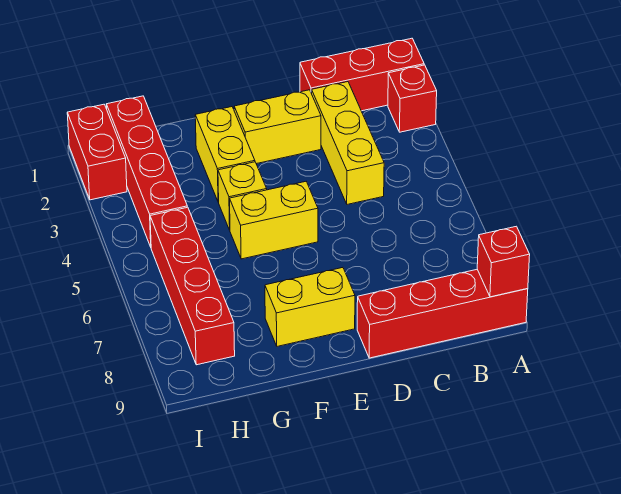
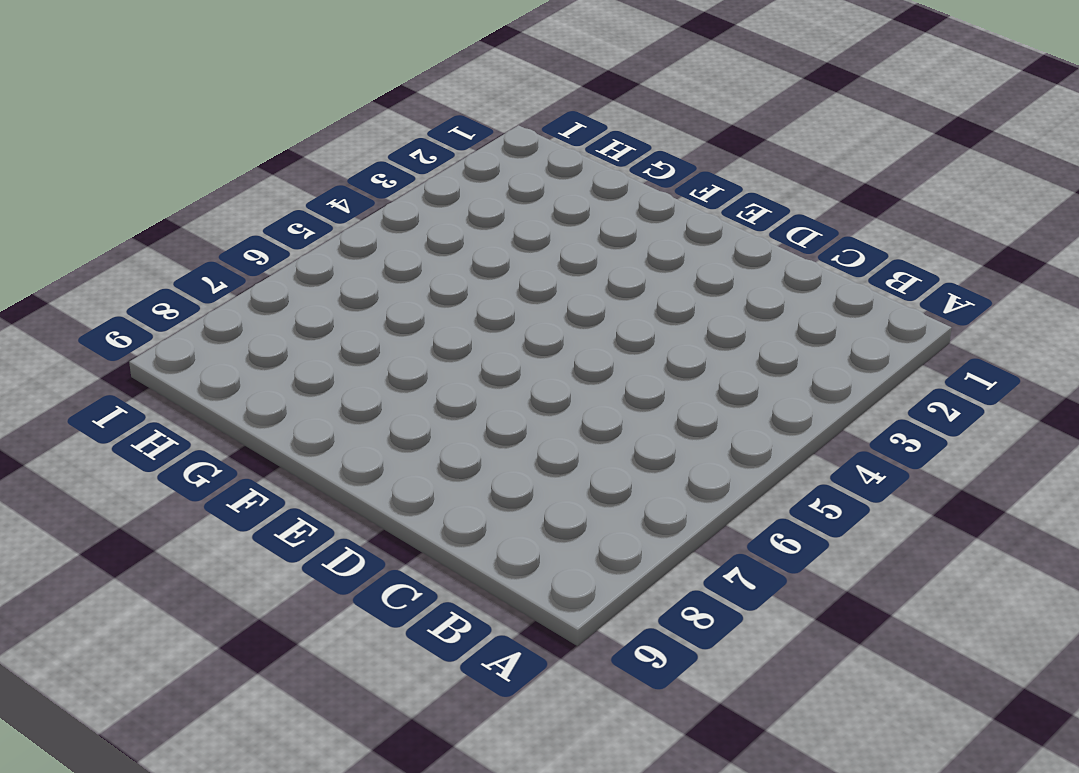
none -> red brick A1:C1 level 1
none -> red brick A2 level 1
none -> red brick A9:D9 level 1

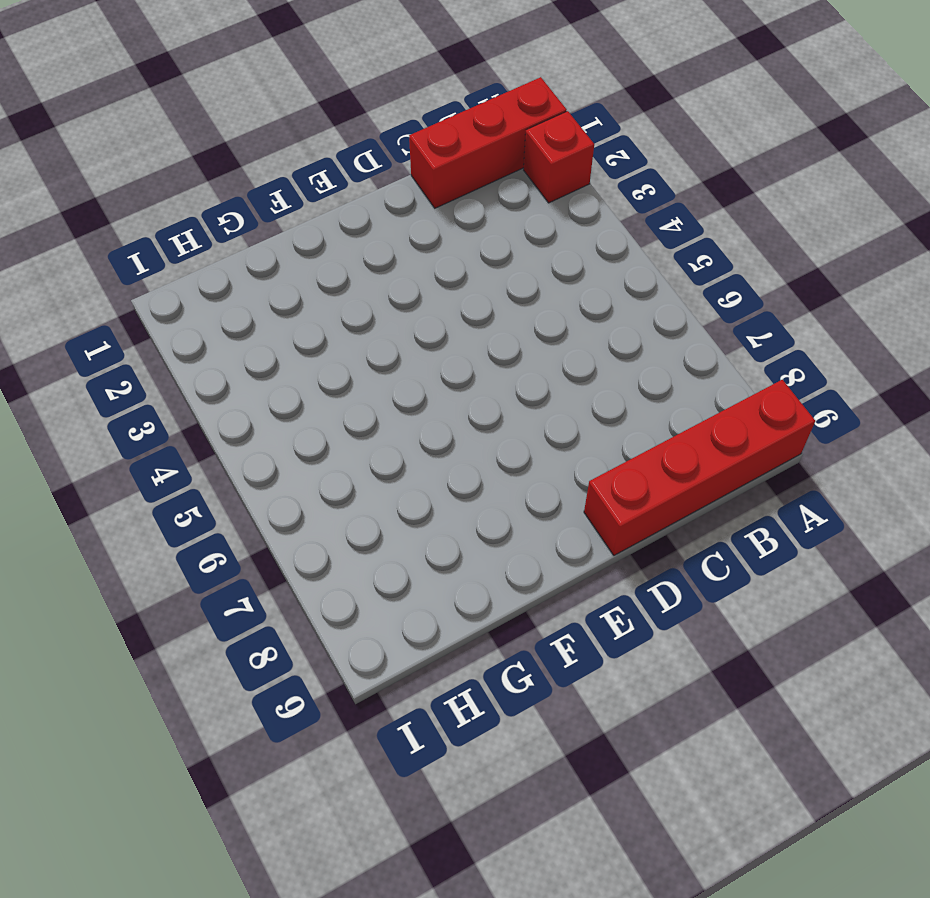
none -> yellow brick C2:C4 level 1
none -> yellow brick D2:E2 level 1
none -> yellow brick E5:F5 level 1

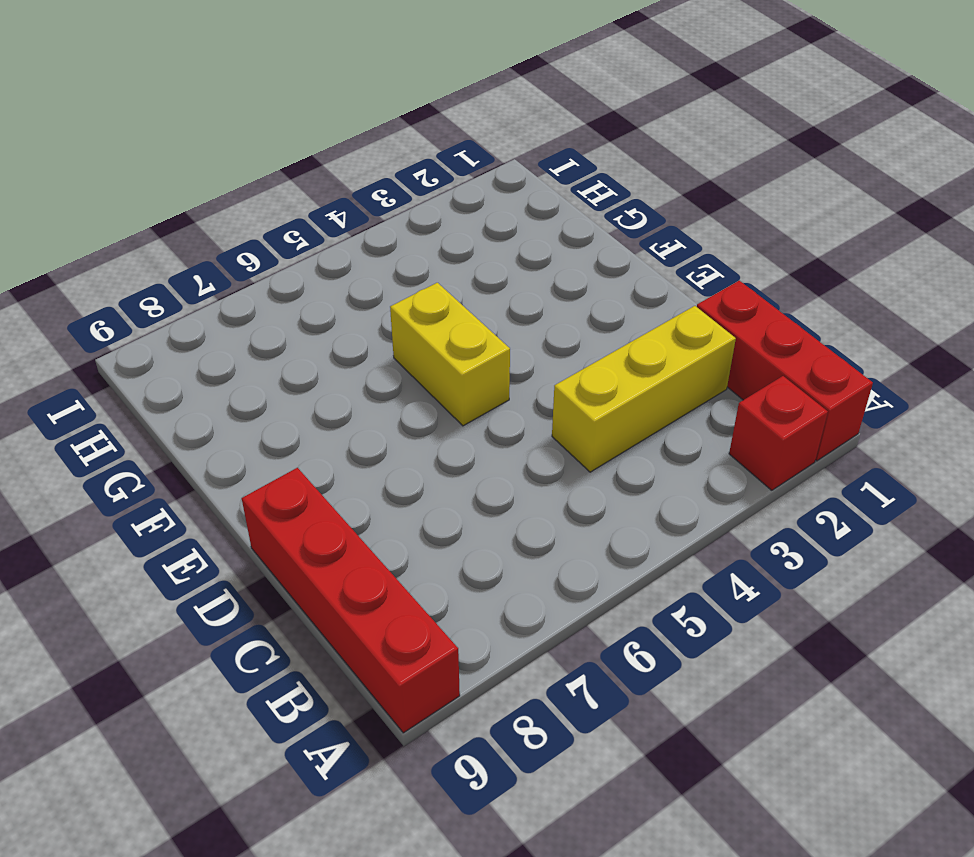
none -> yellow brick D2:E2 level 1
none -> yellow brick E8:F8 level 1
none -> yellow brick F2:F3 level 1

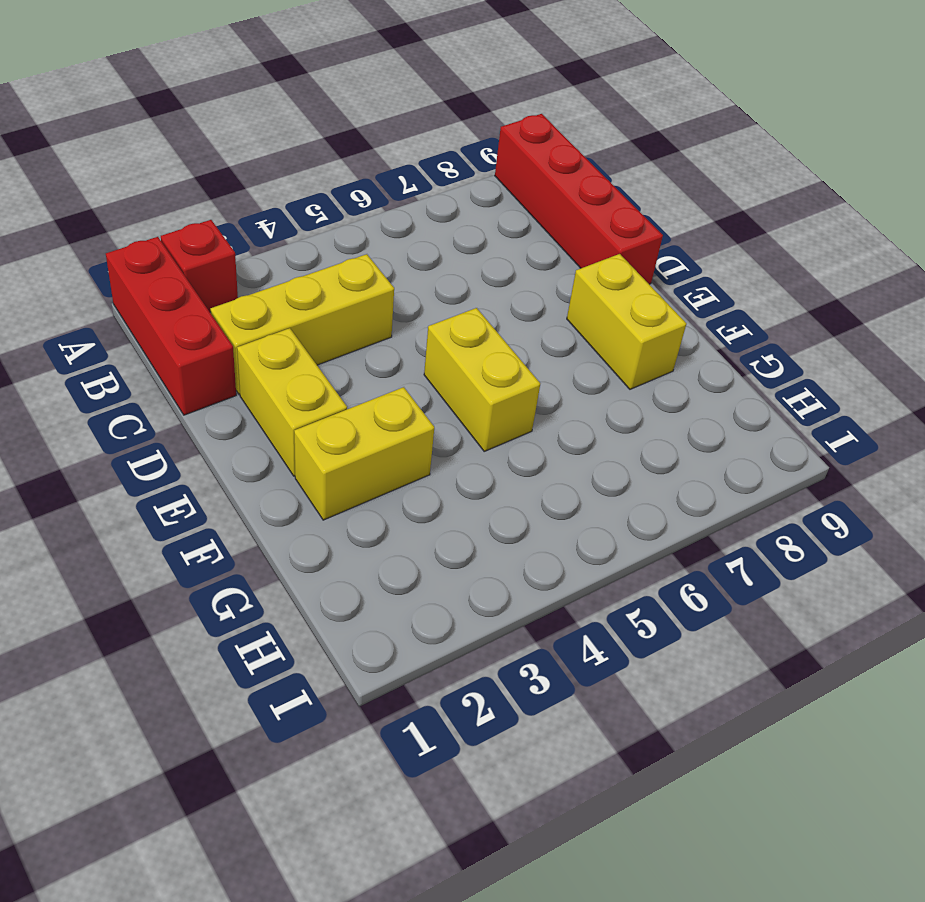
none -> yellow brick F4 level 1
none -> red brick H1:H4 level 1
none -> red brick H5:H8 level 1

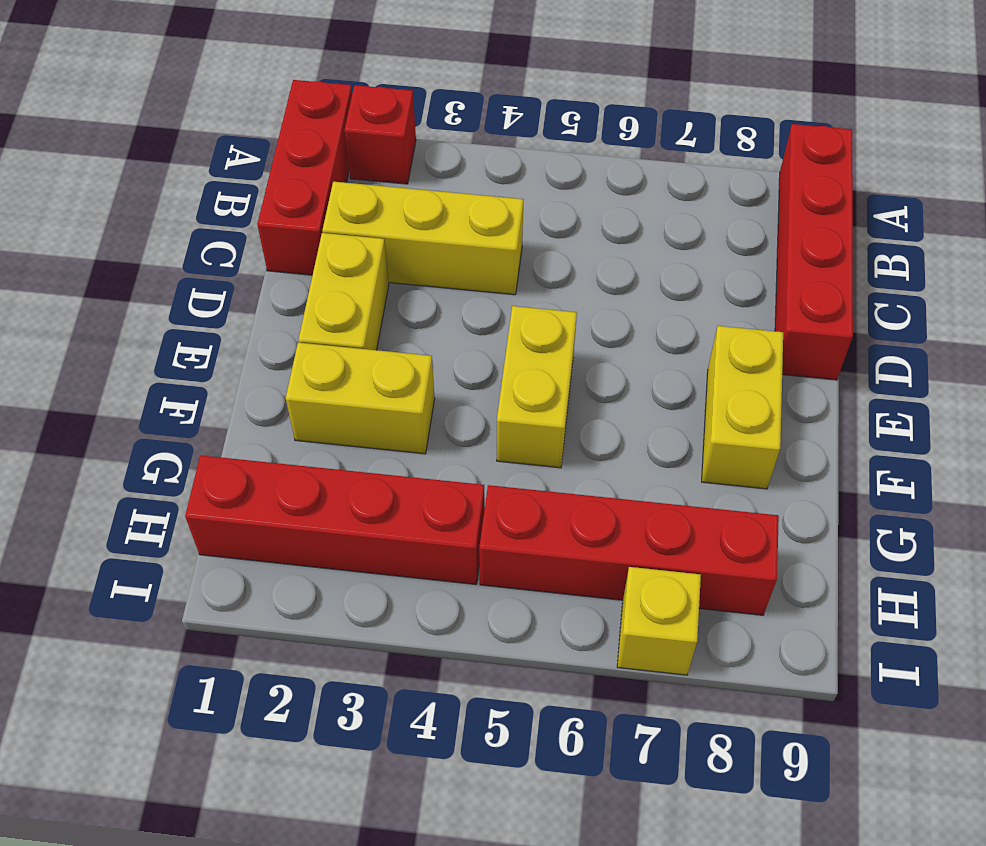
yellow brick I7 level 1 -> yellow brick F4 level 1
none -> red brick I1:I2 level 1
none -> red brick A9 level 2

